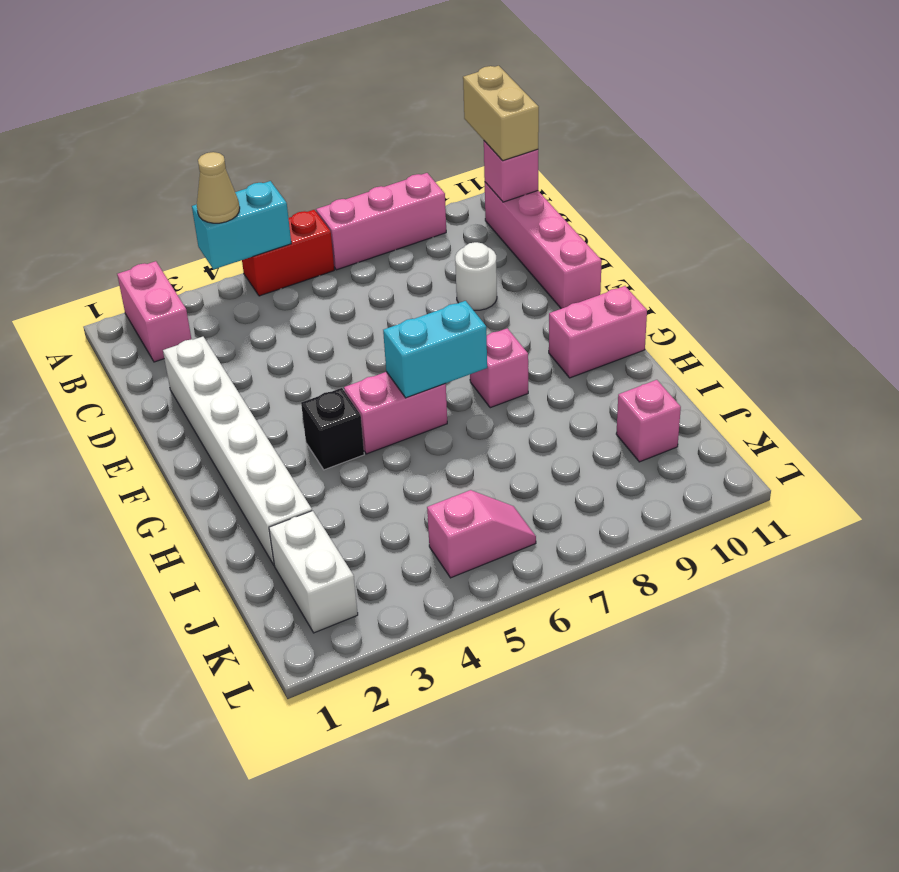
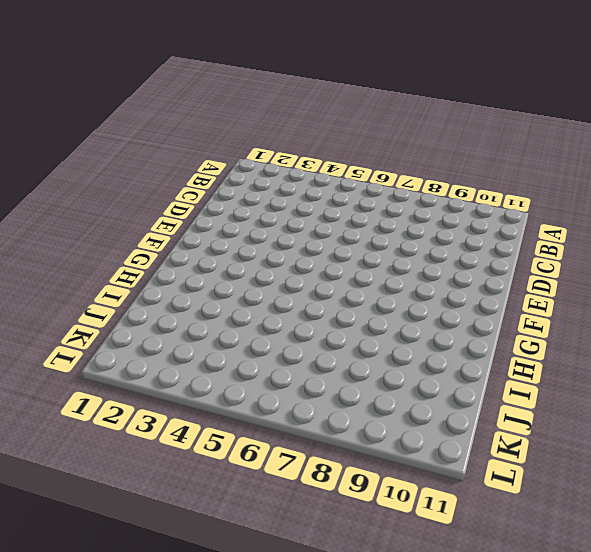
none -> pink brick A2:B2 level 1
none -> red brick A5:A6 level 1
none -> pink brick A7:A9 level 1

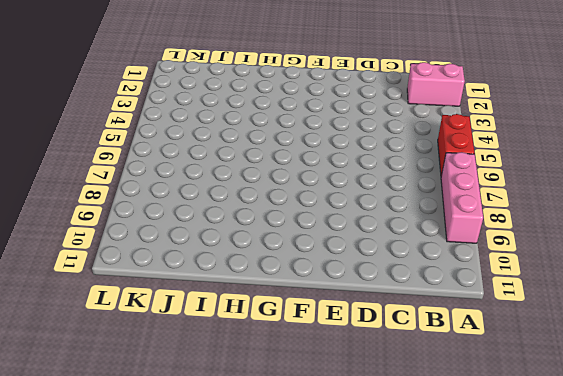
none -> pink brick B11:E11 level 1
none -> white brick D2:I2 level 1
none -> white round brick D9 level 1

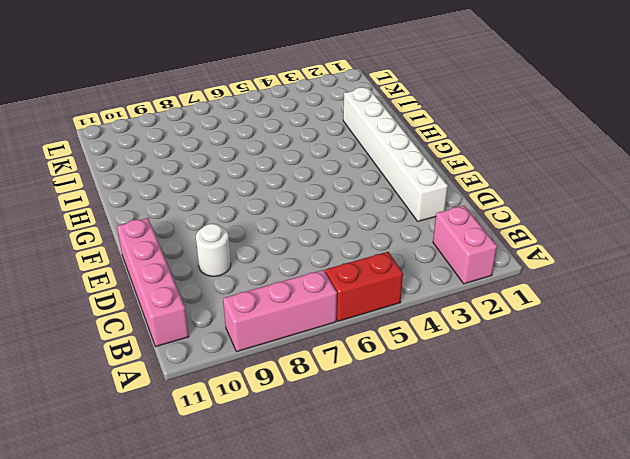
none -> black brick G4 level 1
none -> pink brick G5:G6 level 1
none -> pink brick G8 level 1

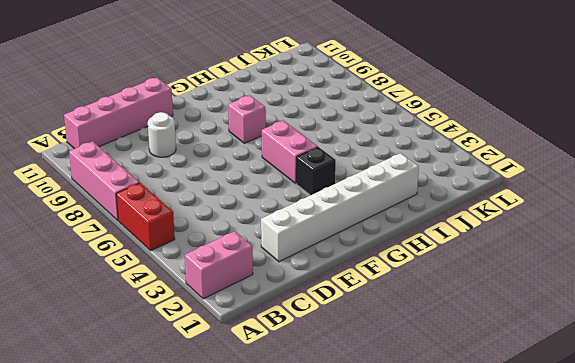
none -> pink brick G10:G11 level 1
none -> white brick J2:K2 level 1
none -> pink brick J10 level 1

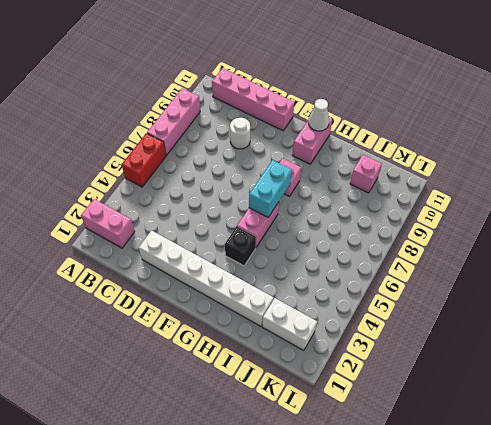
white cone G11 level 2 -> none
none -> pink slope K5:K6 level 1 top 5
none -> cyan brick A4:A5 level 2
none -> pink brick B11 level 2

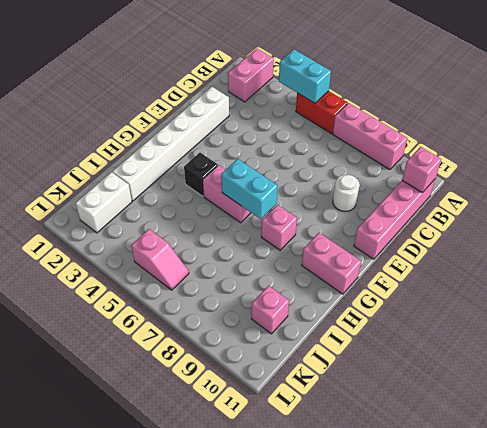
none -> tan cone A4 level 3
none -> tan brick A11:B11 level 3

